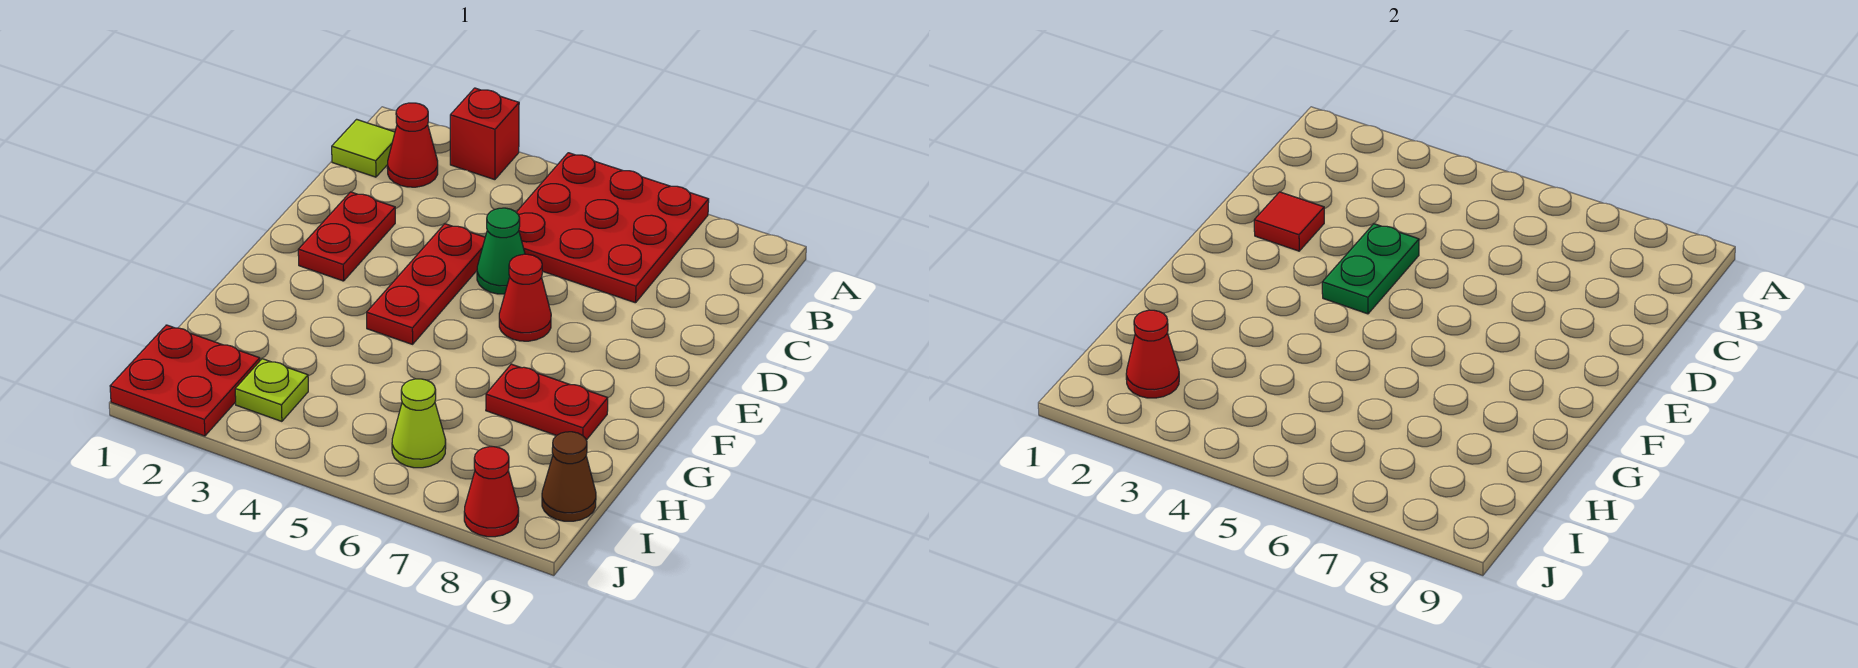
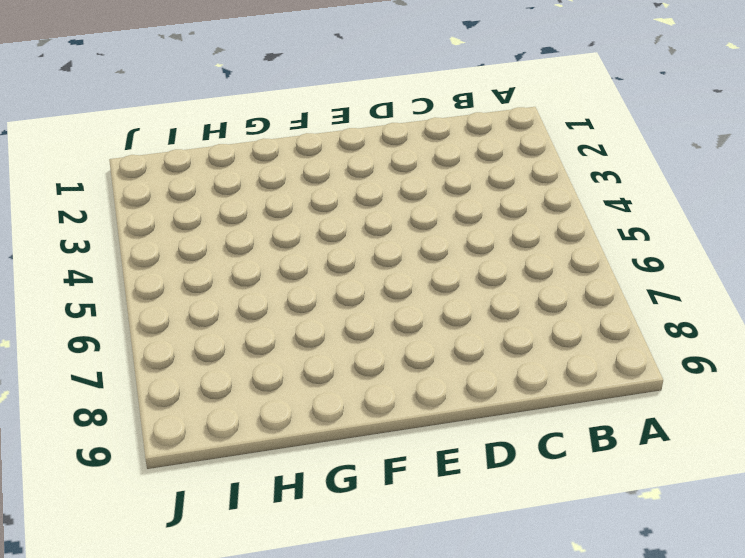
none -> red brick A3 level 1
none -> red plate A5:C7 level 1
none -> lime tile B1 level 1

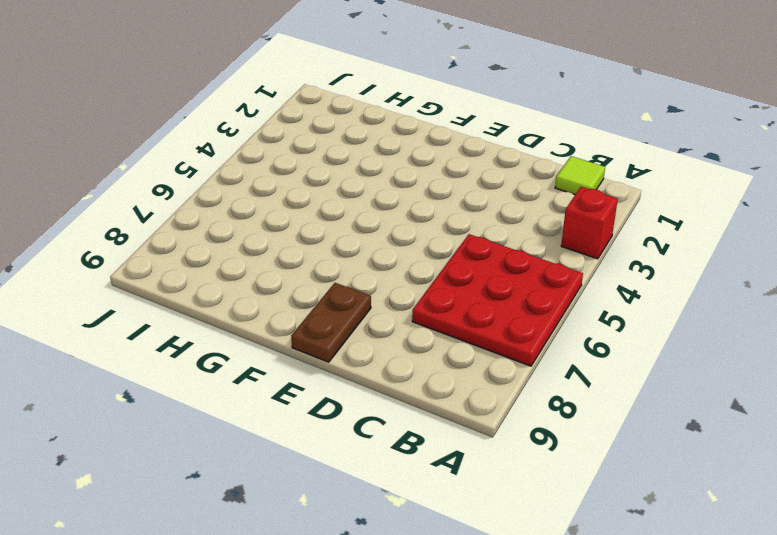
brown plate E8:E9 level 1 -> none
none -> red cone B2 level 1
none -> red plate D2:E2 level 1
none -> red plate D4:F4 level 1

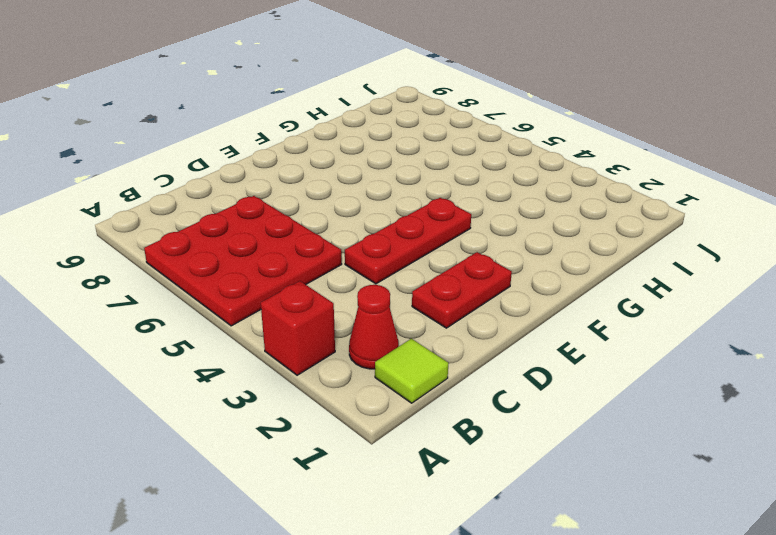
none -> green cone D5 level 1
none -> red cone E6 level 1
none -> red plate G7:G8 level 1

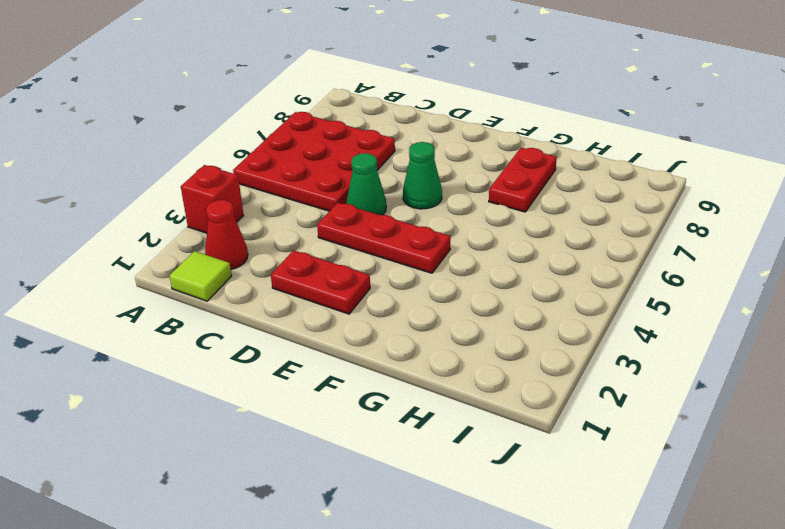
green cone E6 level 1 -> red cone E6 level 1
none -> red plate I1:J2 level 1
none -> lime plate I3 level 1
none -> lime cone I6 level 1

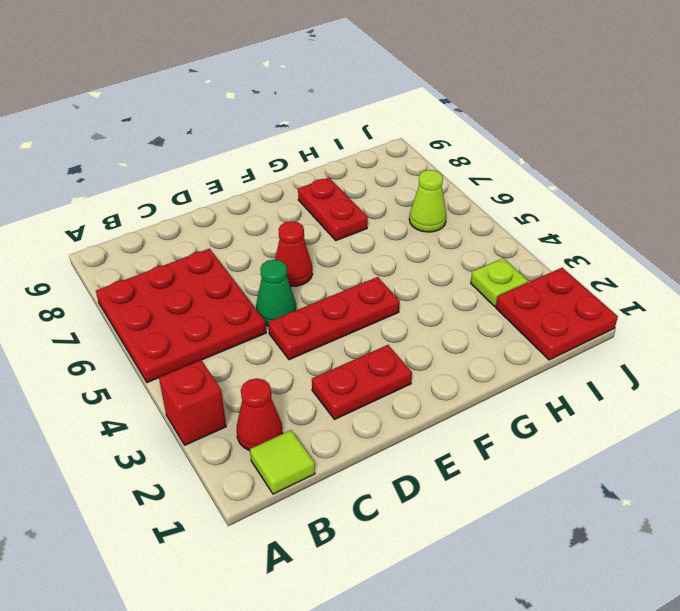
none -> brown cone I9 level 1
none -> red cone J8 level 1
none -> red tile D2 level 2

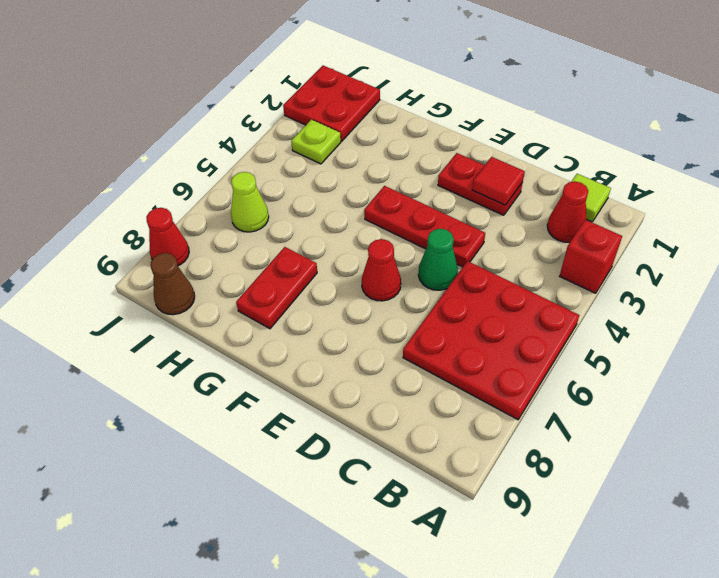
none -> green plate D4:E4 level 2
none -> red cone I2 level 2

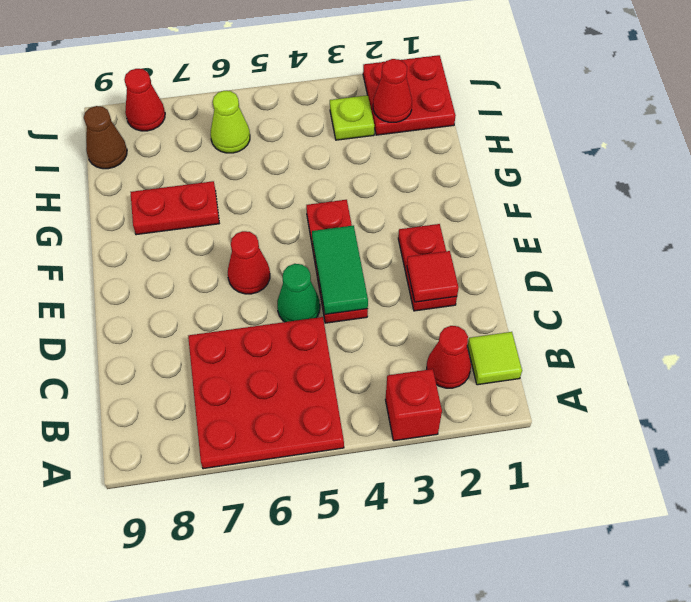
green tile D4:E4 level 2 -> green plate D4:E4 level 2

